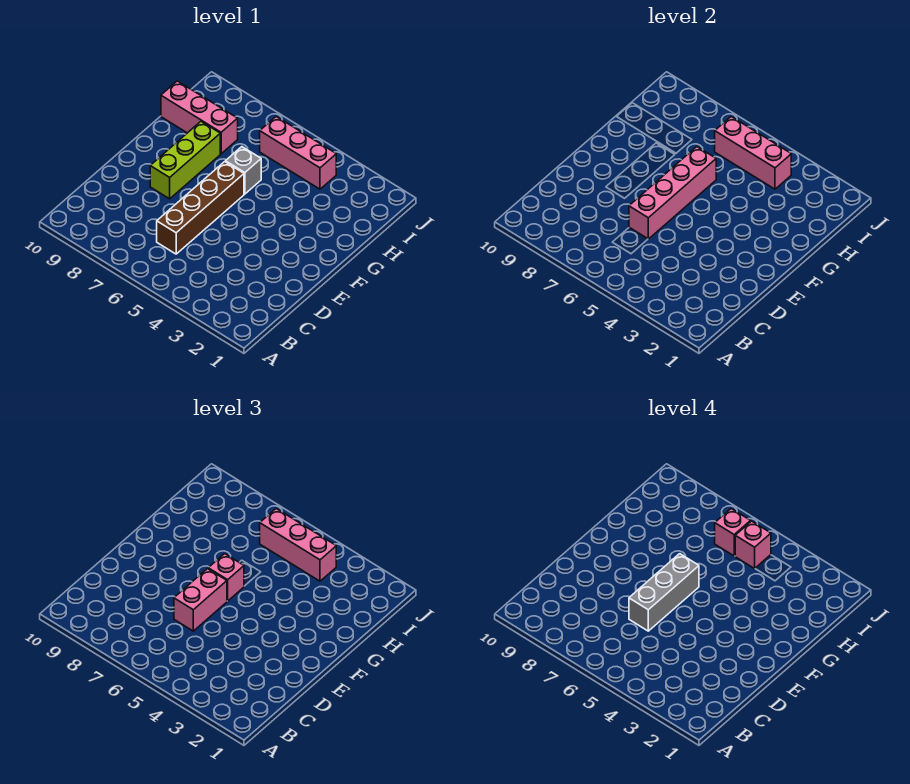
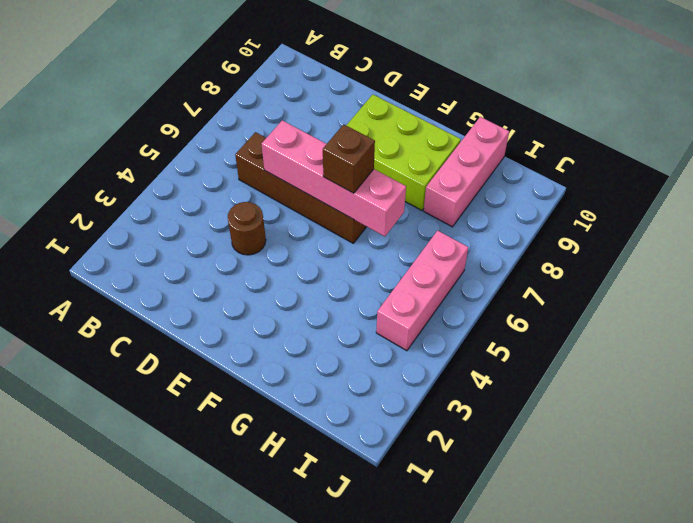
brown round brick D4 level 1 -> none
lime brick E8:G9 level 1 -> lime brick E8:G8 level 1
brown brick F6 level 3 -> pink brick F6 level 3
none -> grey brick G6 level 1
none -> pink brick I4:I6 level 2
none -> pink brick D6:E6 level 3

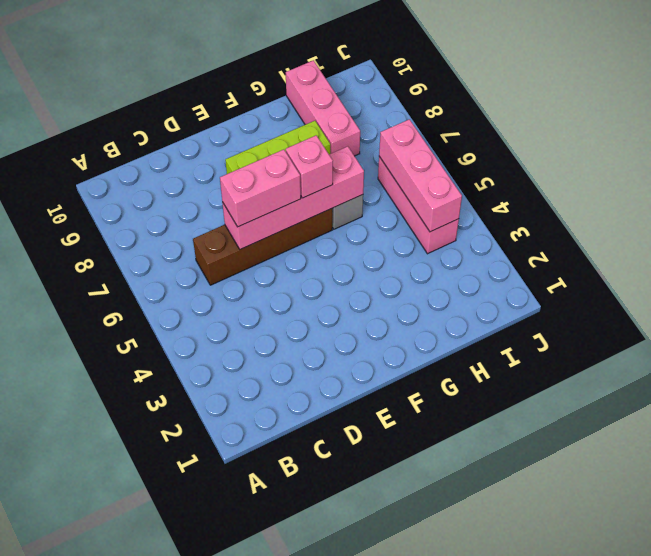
none -> pink brick I4:I6 level 3
none -> grey brick D6:F6 level 4
none -> pink brick I5 level 4

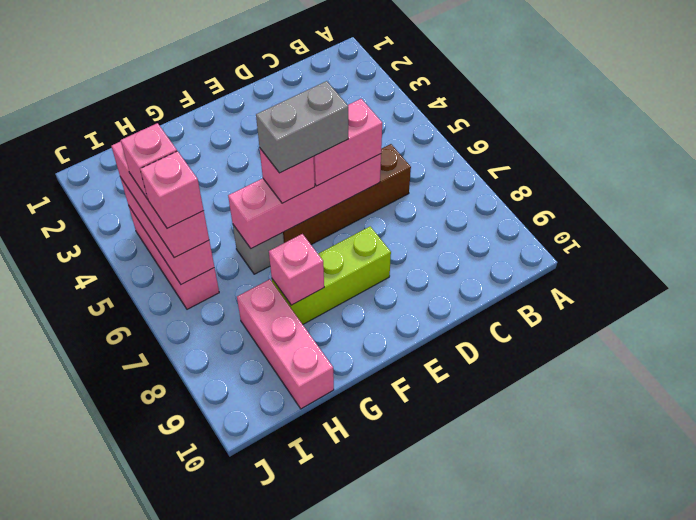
grey brick E6:F6 level 4 -> grey brick D6:F6 level 4
pink brick G8 level 2 -> none

